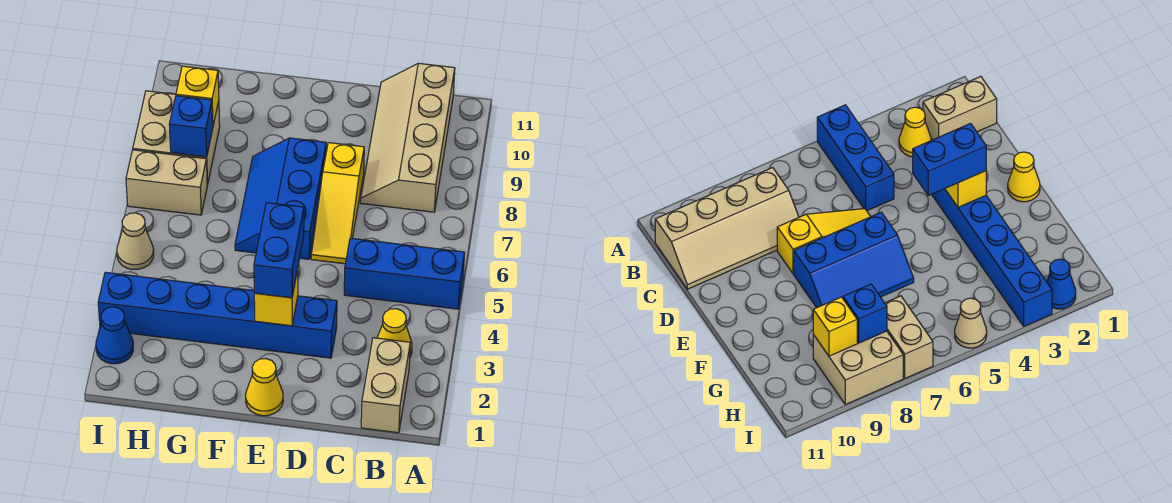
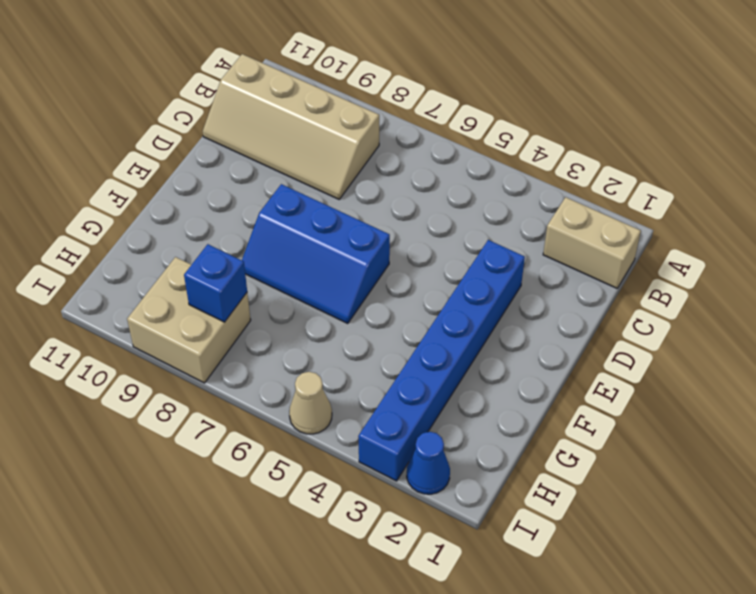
none -> blue brick A5:C5 level 1
none -> yellow cone B3 level 1
none -> yellow slope D6:D8 level 1 top 8

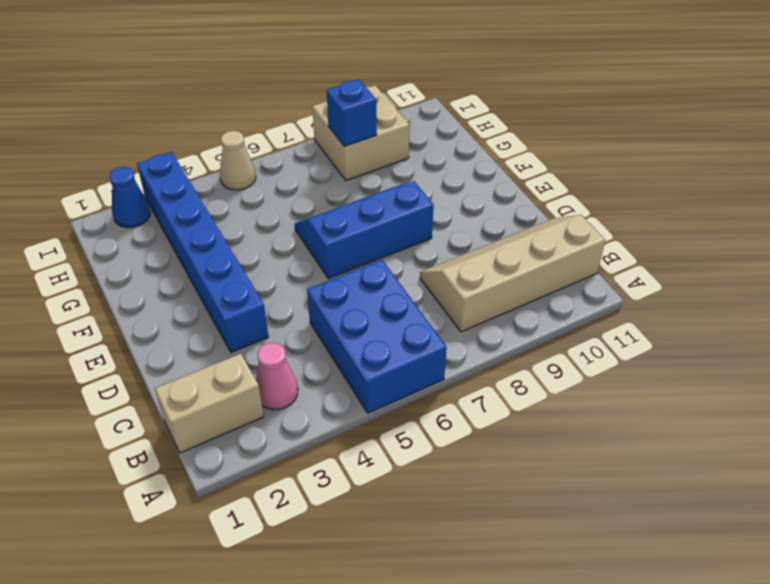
blue brick A5:C6 level 1 -> blue brick A5:C5 level 1
pink cone B3 level 1 -> yellow cone B3 level 1
none -> yellow slope D6:D8 level 1 top 8
none -> yellow cone E1 level 1
none -> tan brick H7:I7 level 1

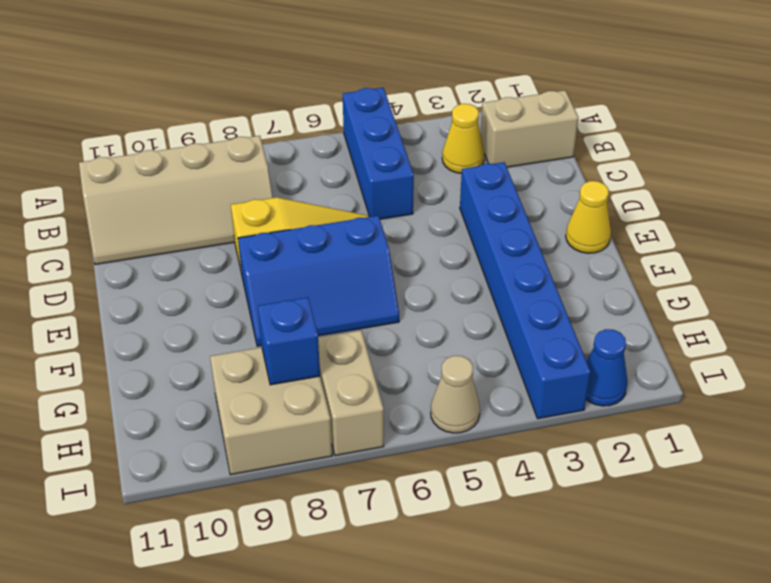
none -> yellow brick E3 level 2
none -> yellow brick H9 level 2
none -> blue brick E3:E4 level 3

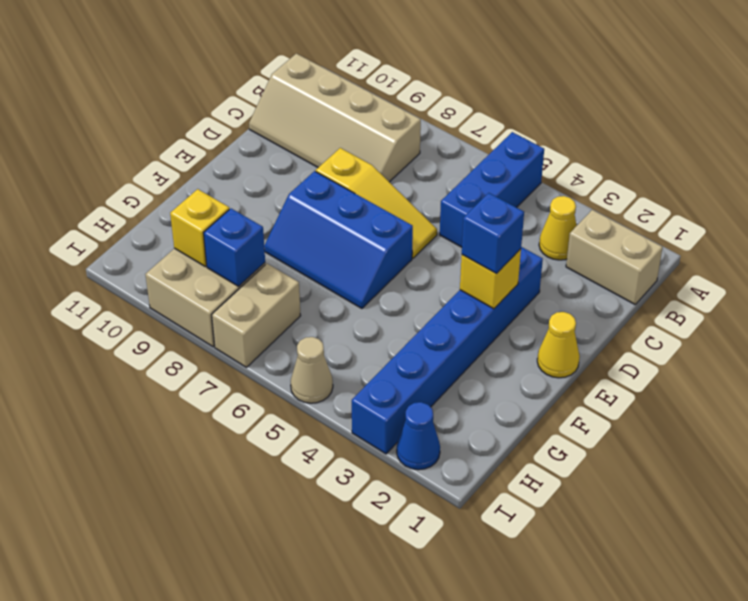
blue brick E3 level 3 -> blue brick E3:E4 level 3

